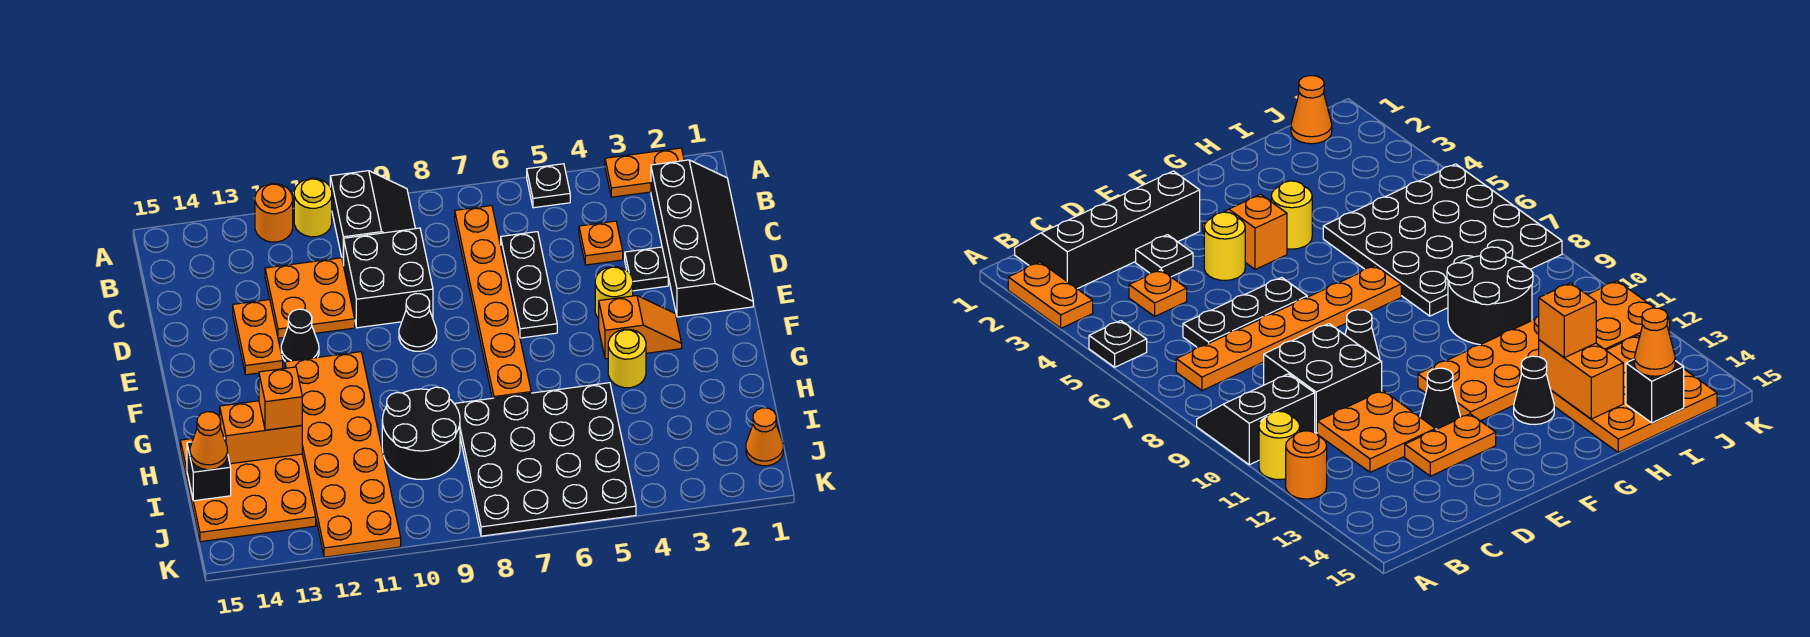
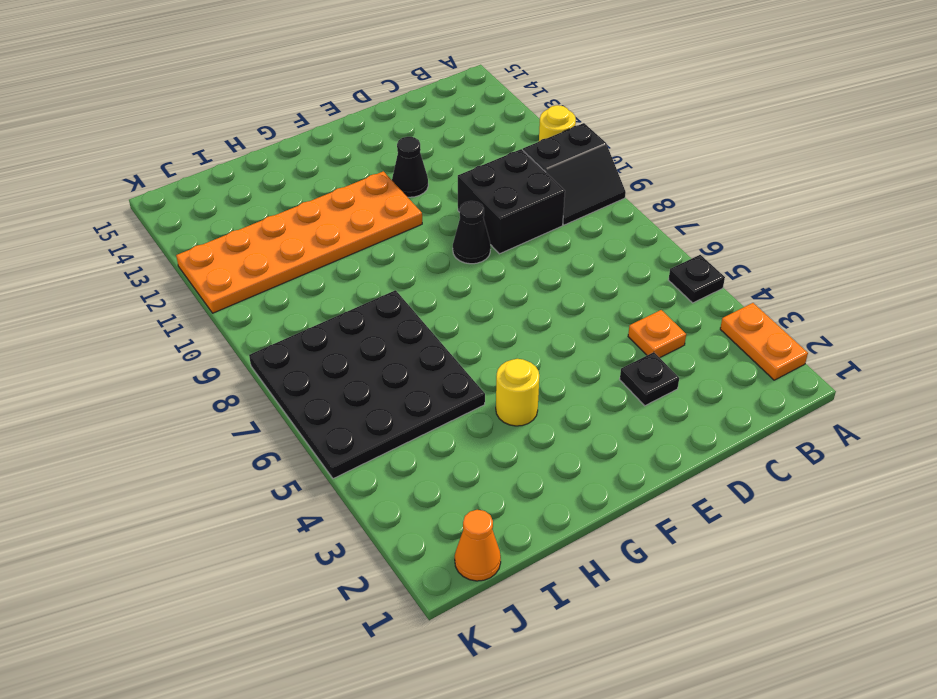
none -> orange round brick A12 level 1
none -> black slope B1:E2 level 1 top 2
none -> orange plate B7:G7 level 1

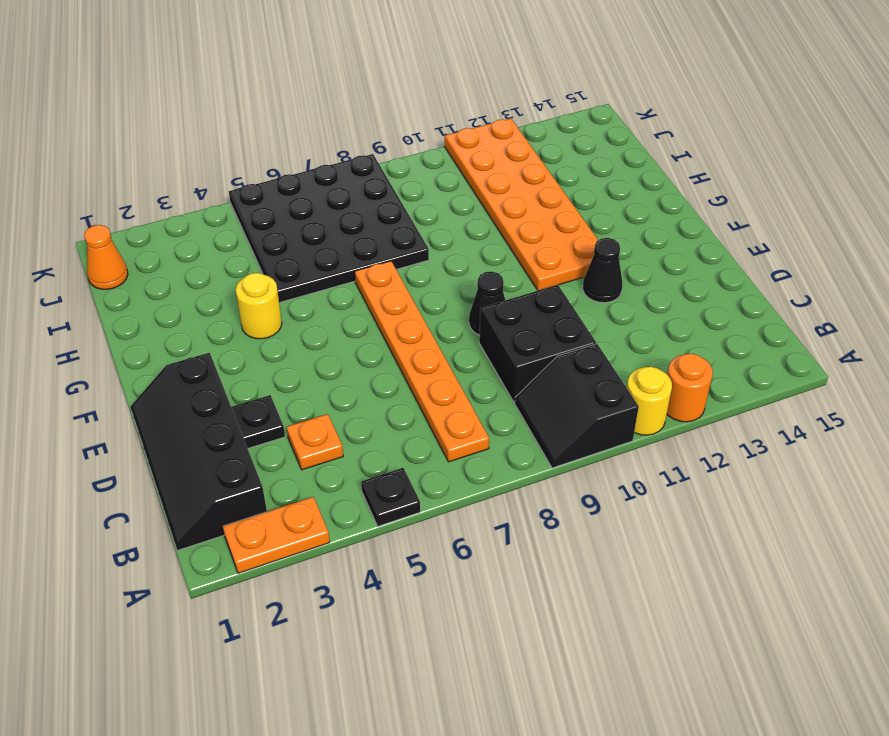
none -> black plate C6:E6 level 1
none -> orange plate C11:D12 level 1
none -> orange plate D13:E13 level 1

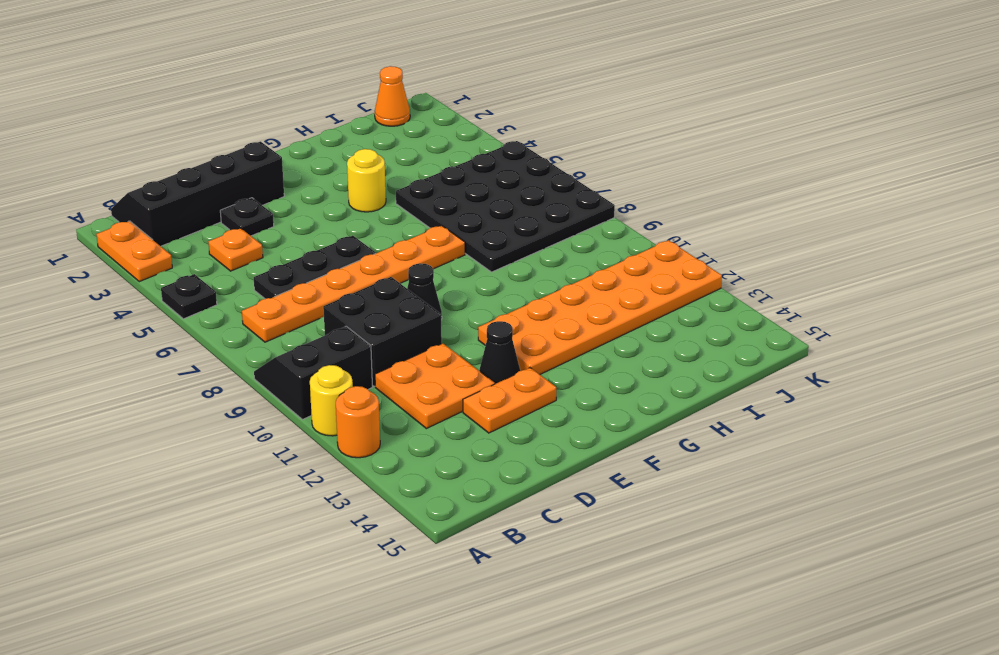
none -> yellow round brick E4 level 1
none -> orange slope F3:F4 level 1 top 4
none -> black cone G13 level 1

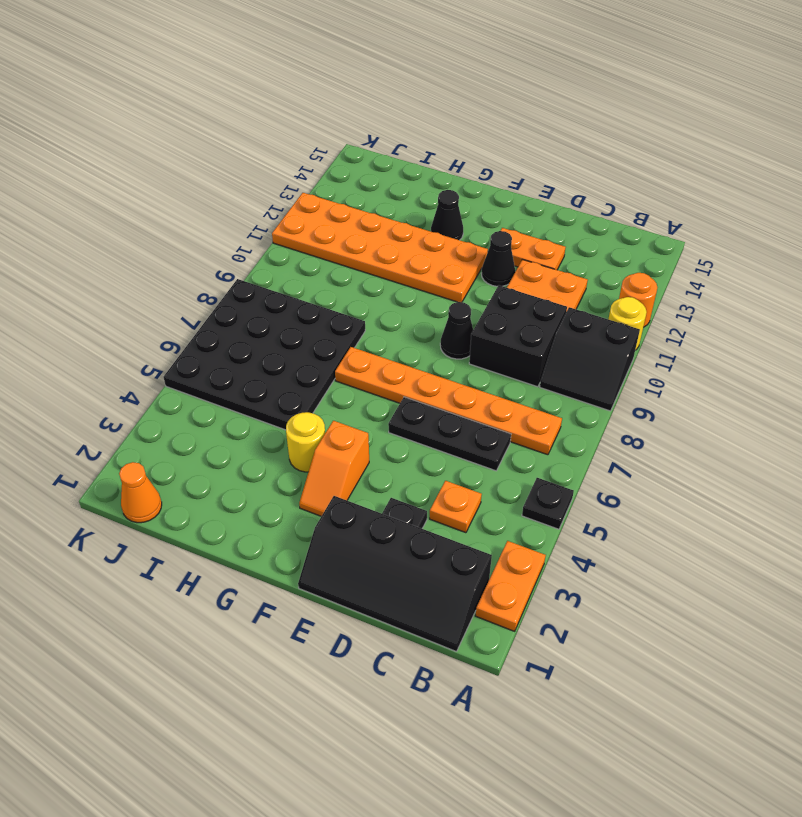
none -> yellow round brick E4 level 1
none -> black round brick H9:I10 level 1
none -> orange plate H13:J15 level 1

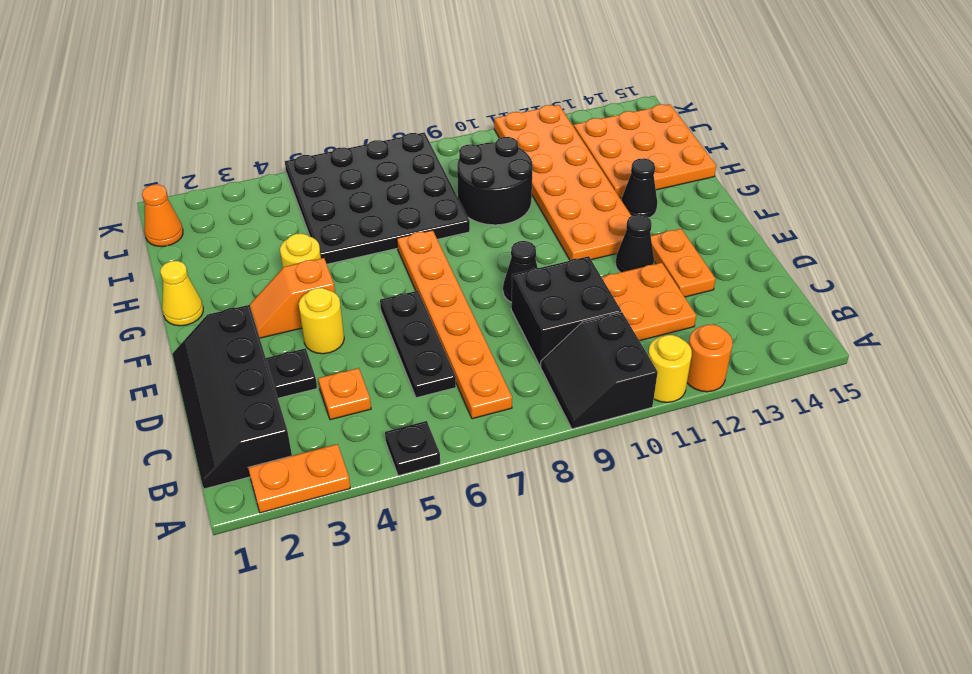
yellow cone G1 level 1 -> none
none -> orange brick H13:H14 level 2
none -> black brick I15 level 2
none -> orange brick H13 level 3

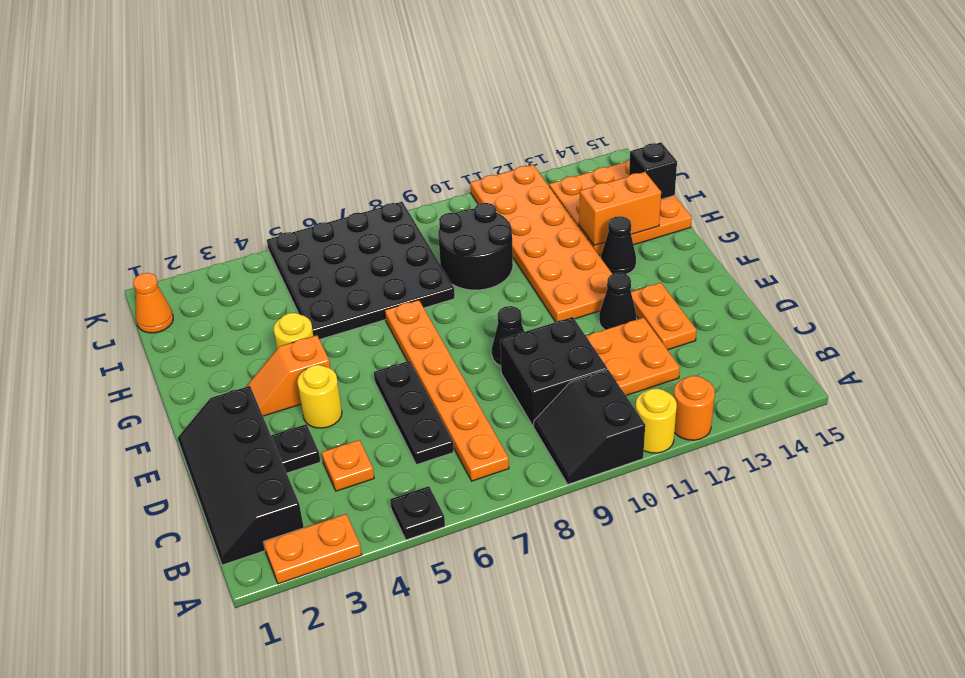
none -> orange brick H13 level 3
none -> orange cone I15 level 3

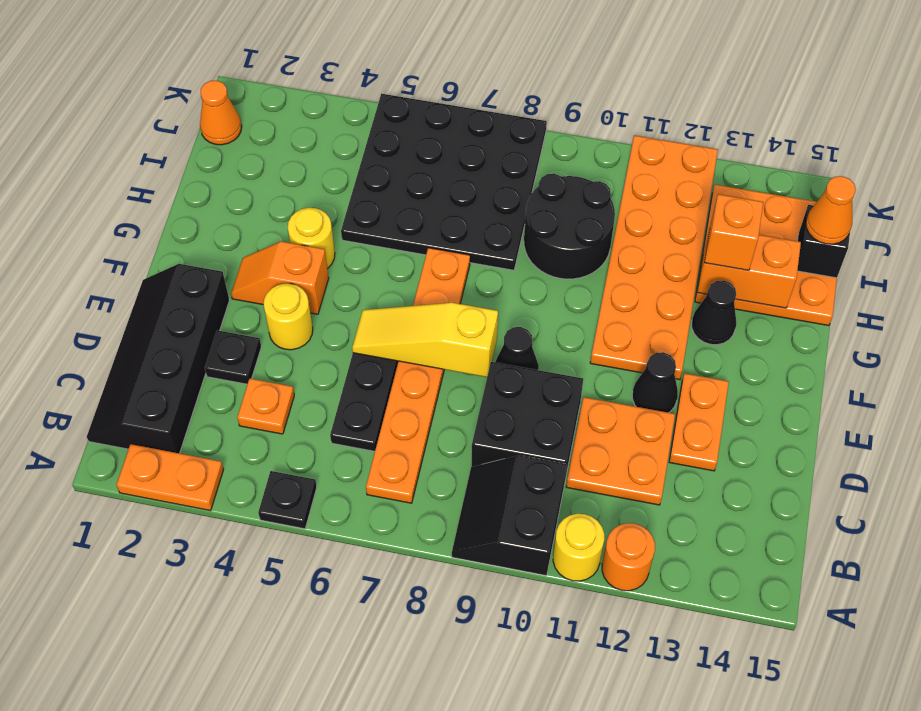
yellow slope E6:E8 level 2 top 8 -> none

